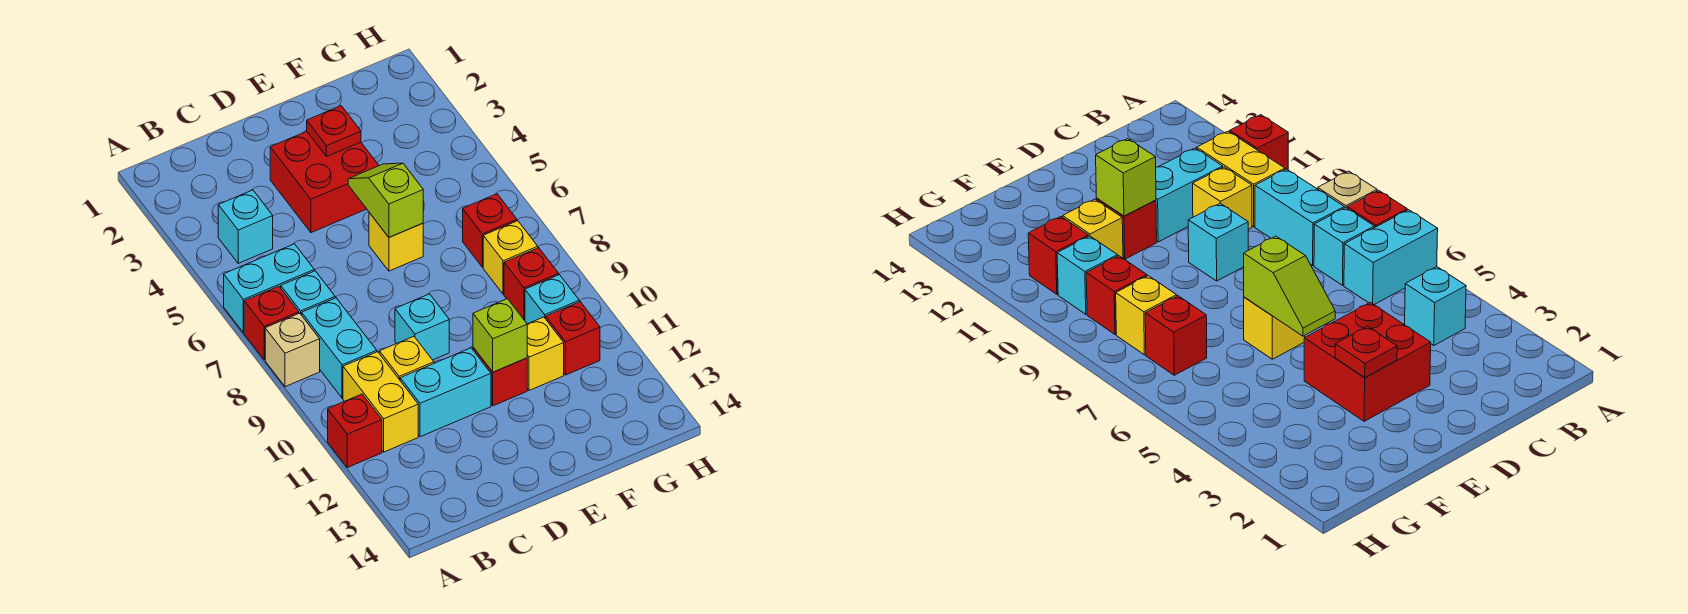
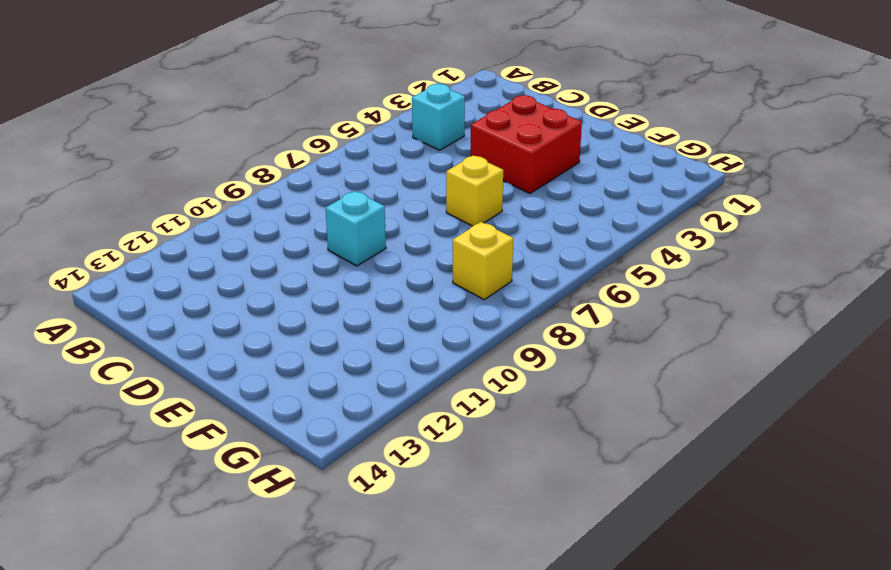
none -> cyan brick A6:B6 level 1
none -> red brick A7 level 1
none -> tan brick A8 level 1

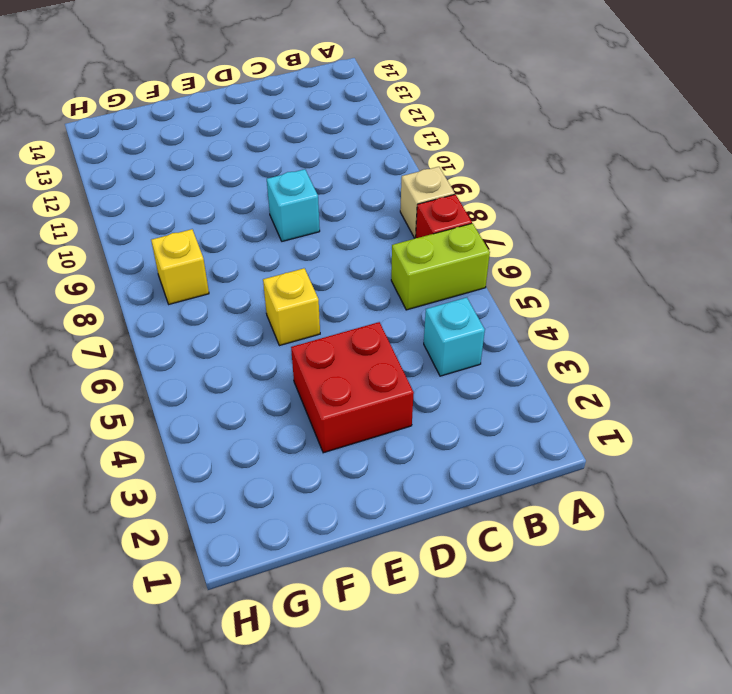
lime brick A6:B6 level 1 -> cyan brick A6:B6 level 1
none -> red brick A11 level 1
none -> cyan brick B7 level 1
none -> cyan brick B8:B9 level 1

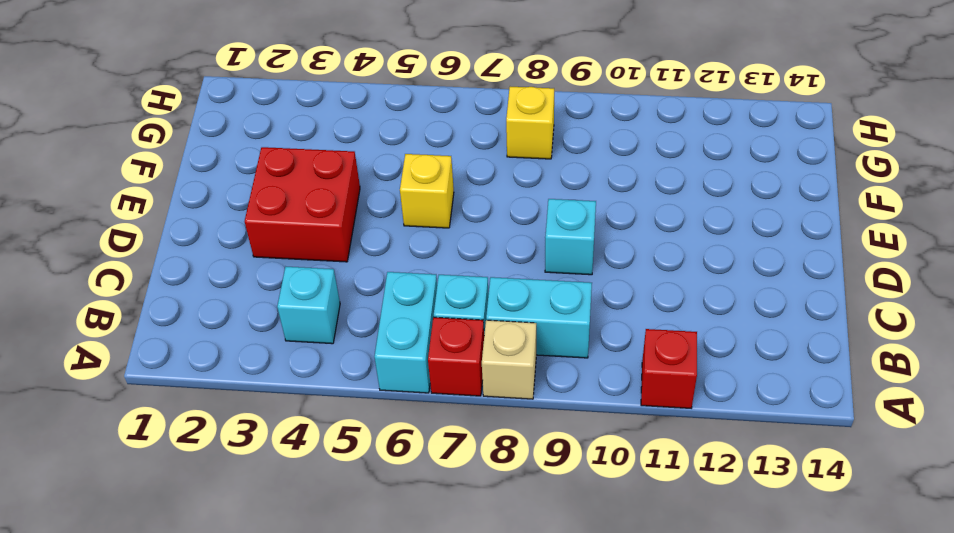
none -> yellow brick B10:B11 level 1
none -> yellow brick C10 level 1
none -> cyan brick C11:D11 level 1

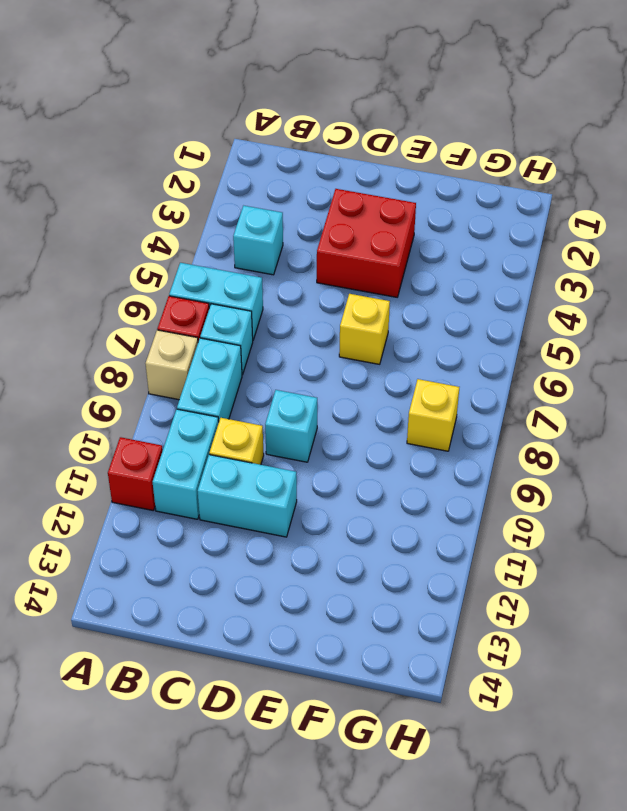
cyan brick B10:B11 level 1 -> yellow brick B10:B11 level 1
none -> red brick E11 level 1
none -> yellow brick F11 level 1
none -> red brick G7 level 1

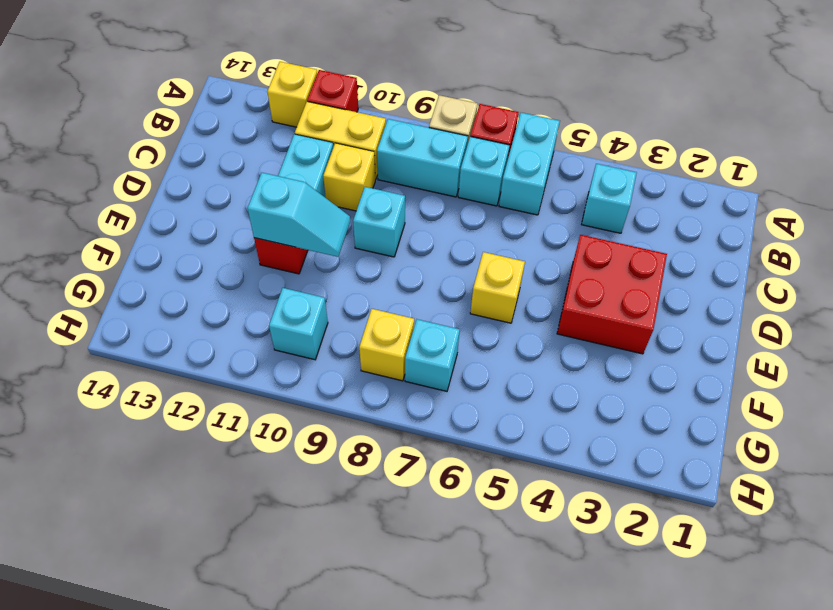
yellow brick A12 level 1 -> yellow brick F11 level 1
cyan slope E10:E11 level 2 top 11 -> lime brick E11 level 2
cyan brick G7 level 1 -> red brick G7 level 1
none -> red brick G9 level 1
none -> red brick G11 level 1
none -> red plate E3 level 2

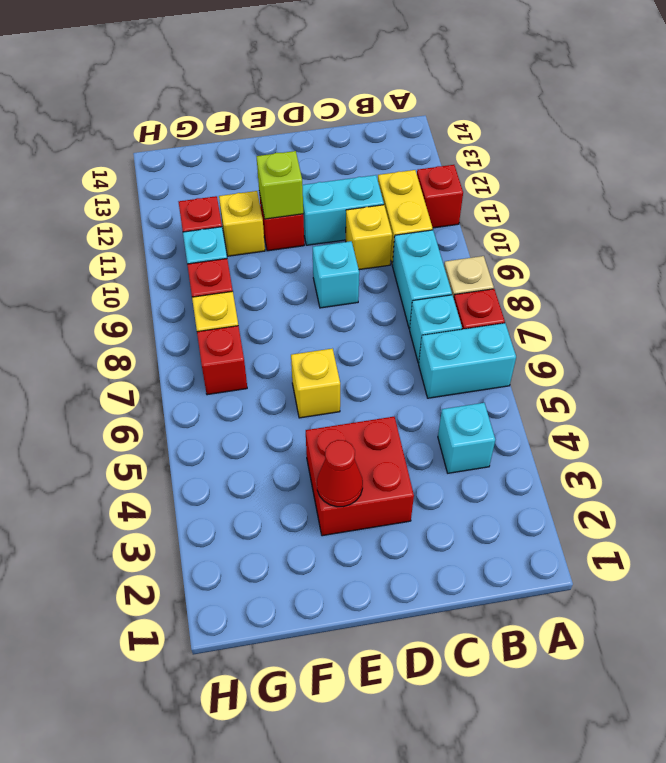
red cone E3 level 2 -> red plate E3 level 2
none -> lime slope E5:E6 level 2 top 6

